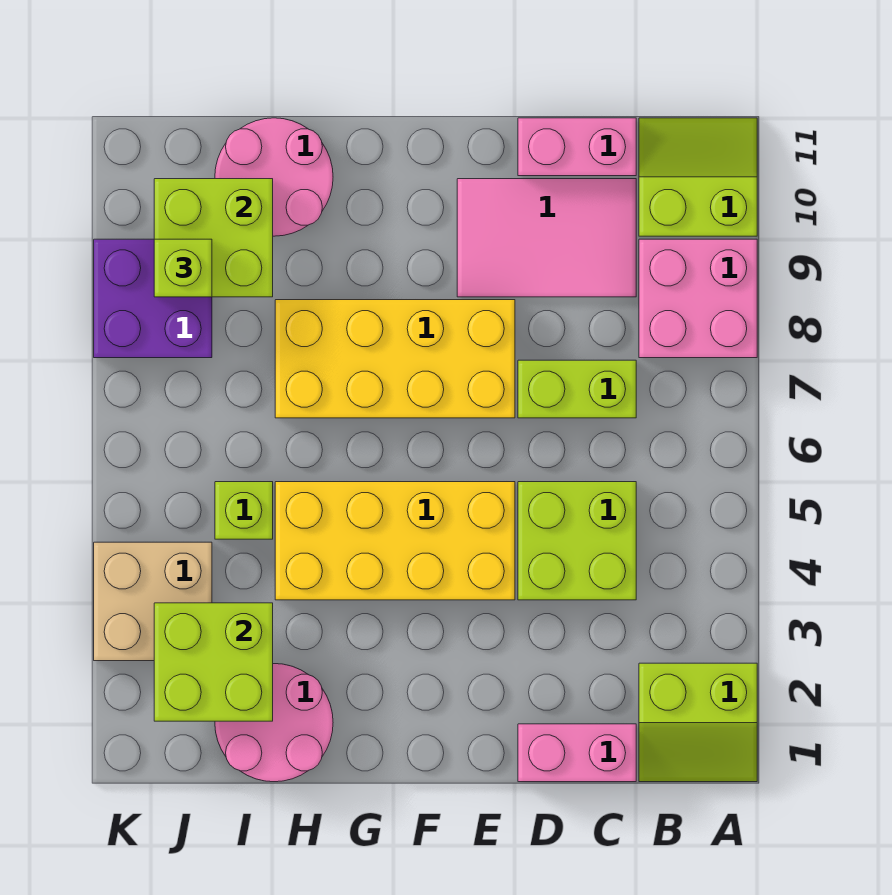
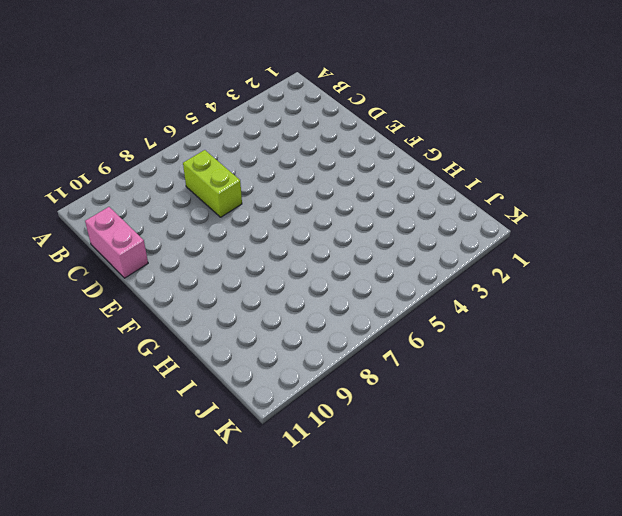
none -> lime slope A1:B2 level 1 top 2
none -> pink brick A8:B9 level 1
none -> lime slope A10:B11 level 1 top 10

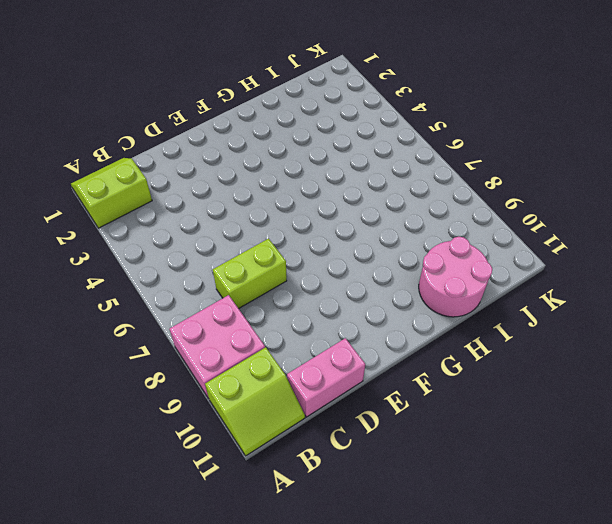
none -> pink brick C1:D1 level 1
none -> lime brick C4:D5 level 1
none -> pink tile C9:E10 level 1

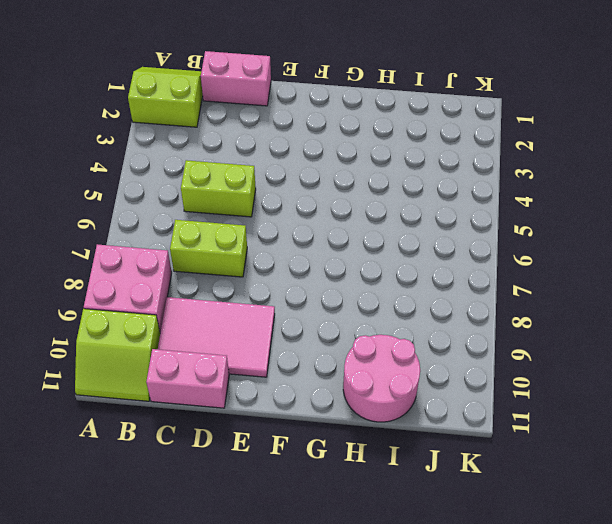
lime brick C5:D5 level 1 -> lime brick C4:D5 level 1
none -> yellow brick E4:H5 level 1
none -> yellow brick E7:H8 level 1
none -> pink round brick H1:I2 level 1

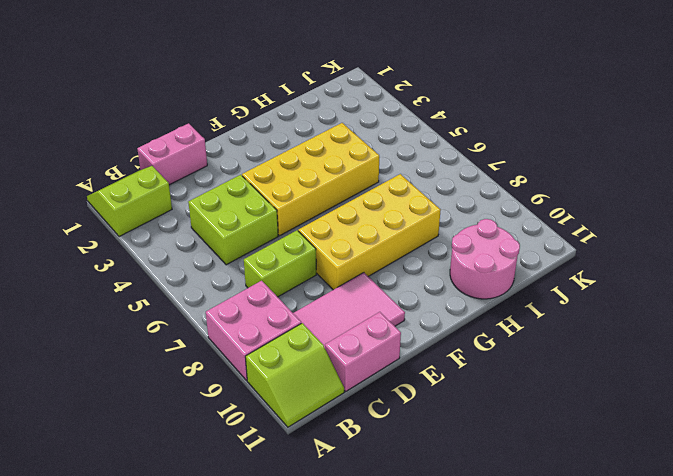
none -> pink round brick H1:I2 level 1
none -> lime brick I5 level 1
none -> tan brick J3:K4 level 1

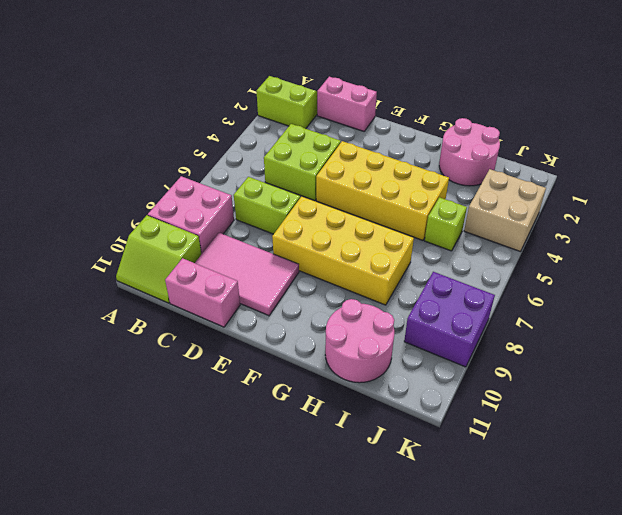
none -> lime brick I2:J3 level 2
none -> lime brick I9:J10 level 2
none -> lime brick J9 level 3

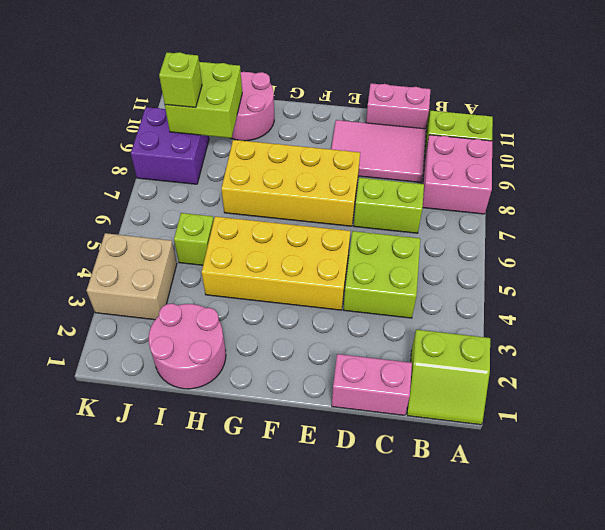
none -> lime brick I2:J3 level 2

